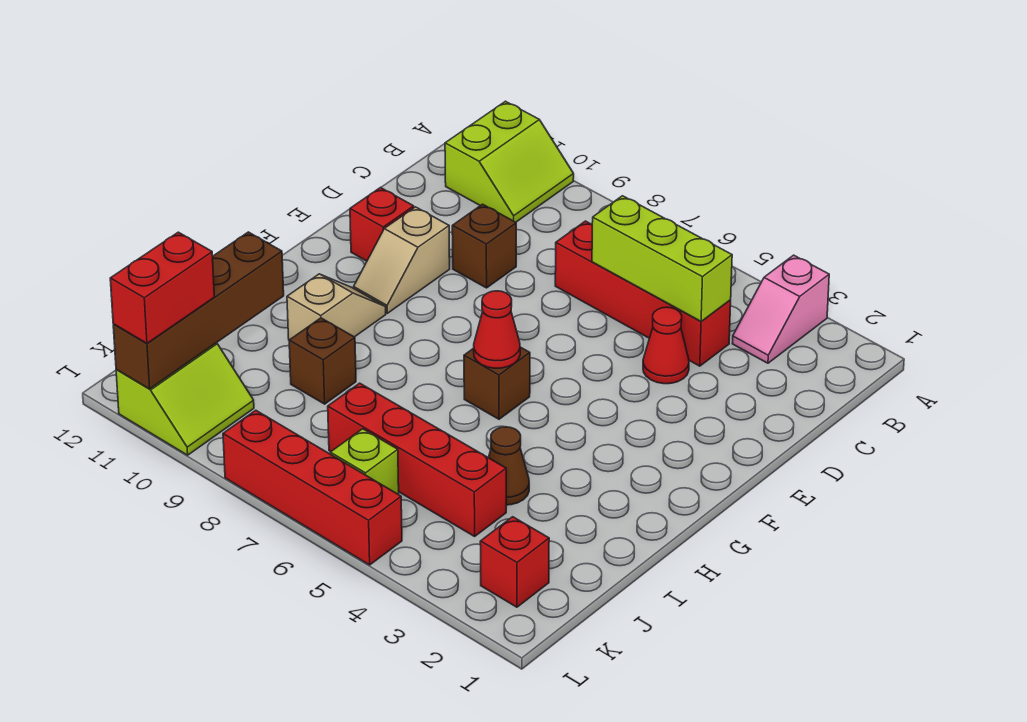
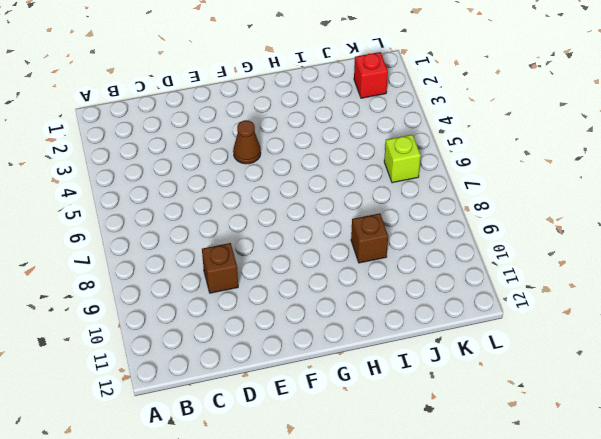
brown cone F4 level 1 -> brown cone I4 level 1
none -> pink slope A3:B3 level 1 top A
none -> lime slope A10:B11 level 1 top 11
none -> red brick C4:C7 level 1

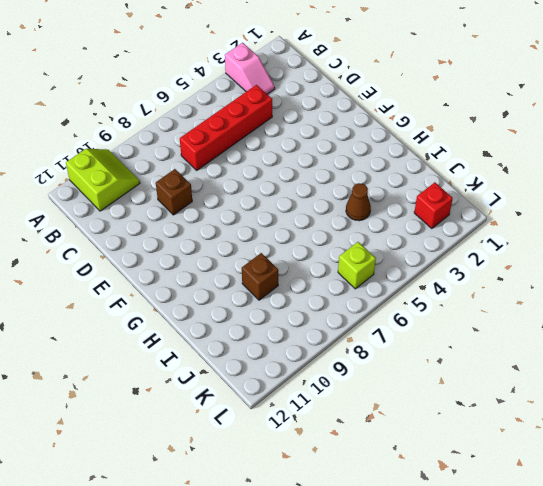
none -> red cone D4 level 1
none -> tan slope E10:F10 level 1 top E
none -> red brick E11 level 1

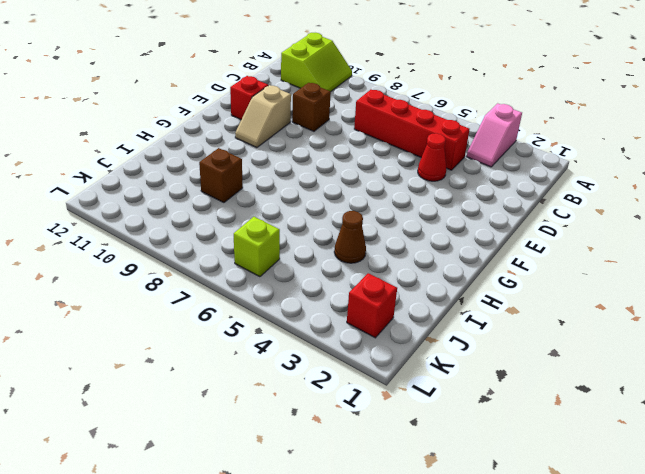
none -> brown brick G6 level 1
none -> tan slope G10:H10 level 1 top H
none -> red brick J4:J7 level 1

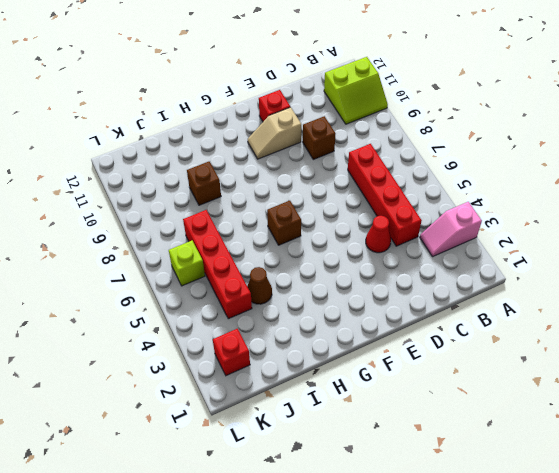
none -> tan slope G10:H10 level 1 top H
none -> lime slope K10:L11 level 1 top 11
none -> red brick L5:L8 level 1

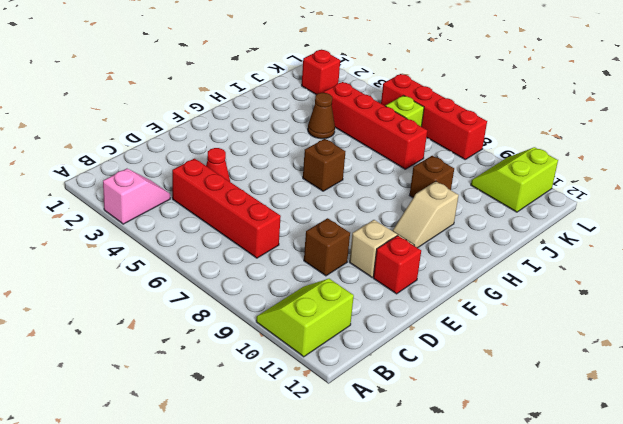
none -> lime brick C4:C6 level 2
none -> red cone G6 level 2
none -> brown brick I11:L11 level 2

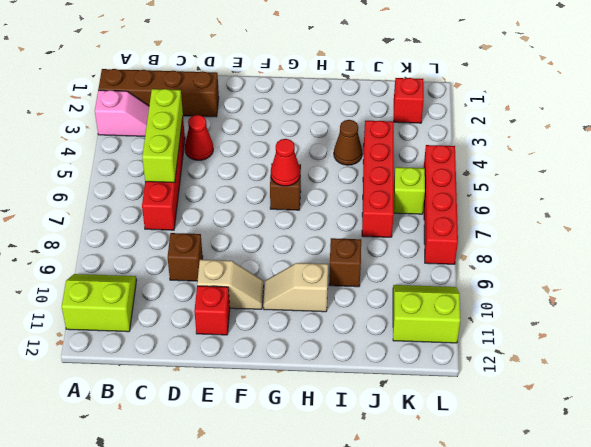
brown brick A2:D2 level 1 -> brown brick I11:L11 level 2
none -> red brick K11:L11 level 3

